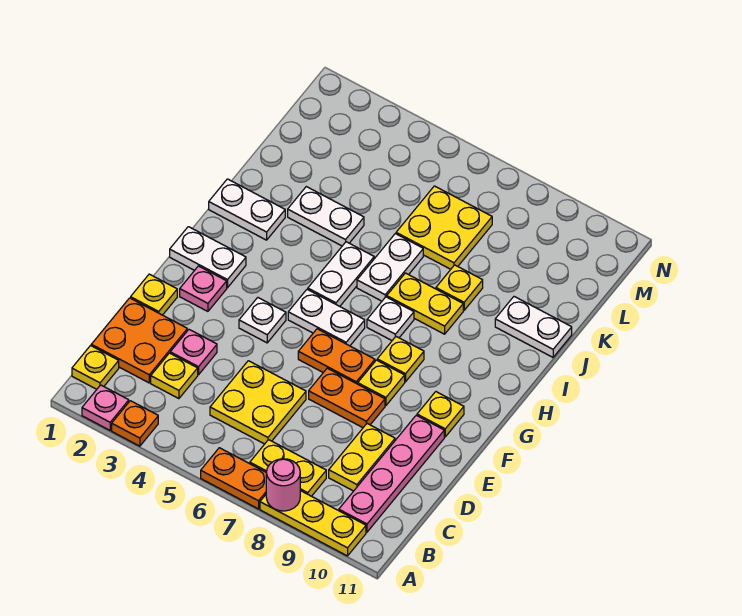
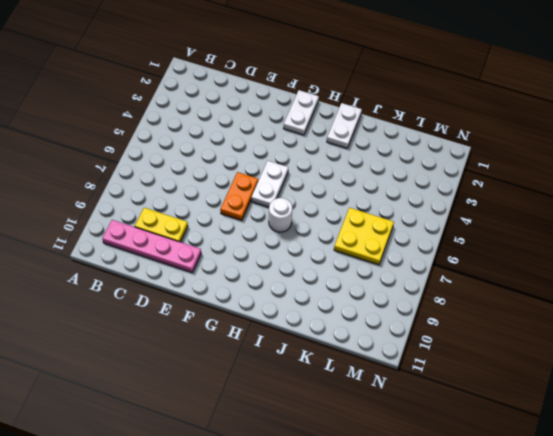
white round brick H7 level 1 -> white plate H7 level 1
none -> pink plate A2 level 1
none -> orange plate A3 level 1
none -> orange plate A6:A7 level 1
none -> yellow plate A8:A10 level 1

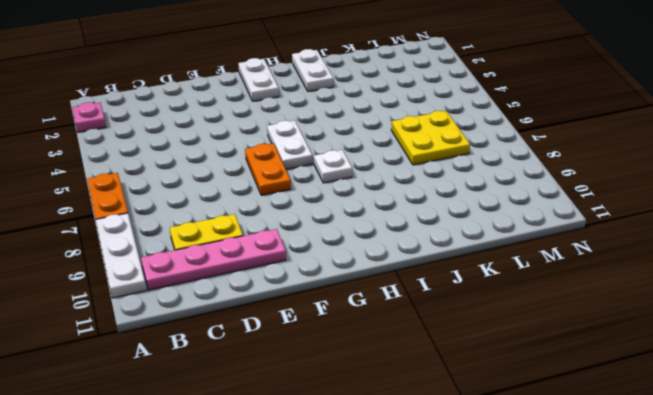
white plate A8:A10 level 1 -> yellow plate A8:A10 level 1
none -> orange plate A3 level 1
none -> yellow plate B1 level 1
none -> yellow plate B7:B8 level 1
none -> orange plate C1:D2 level 1

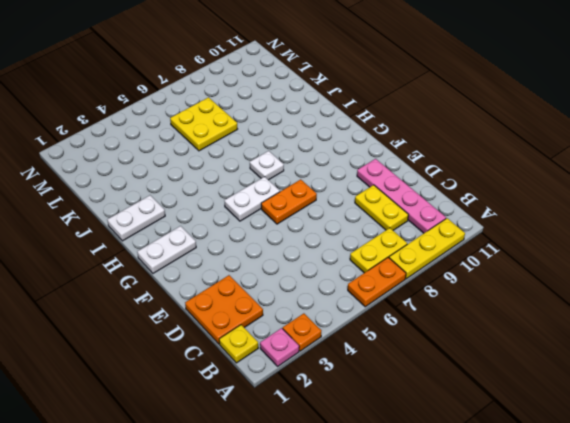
none -> yellow plate C3 level 1
none -> yellow plate C5:D6 level 1
none -> pink plate D3 level 1
none -> yellow plate E1 level 1

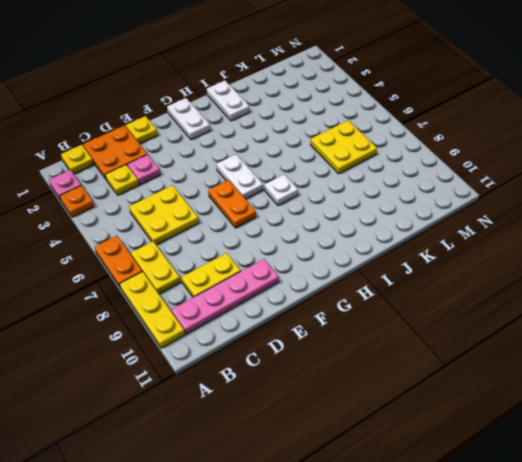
none -> orange plate E7:E8 level 1
none -> pink plate F2 level 1
none -> white plate F4 level 1
none -> yellow plate F8 level 1

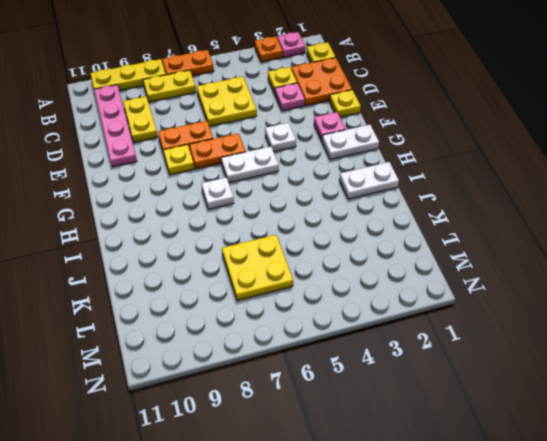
none -> yellow plate F10 level 1
none -> yellow plate G8 level 1
none -> white plate H5:I5 level 1
none -> white plate I6:J6 level 1

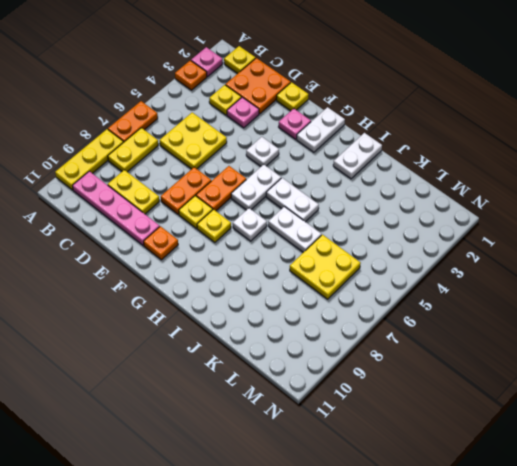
orange plate F10 level 1 -> yellow plate F10 level 1
none -> yellow plate I7:I8 level 1
none -> white plate J3:J4 level 1
none -> yellow plate J8 level 1
none -> white plate J10:J11 level 1

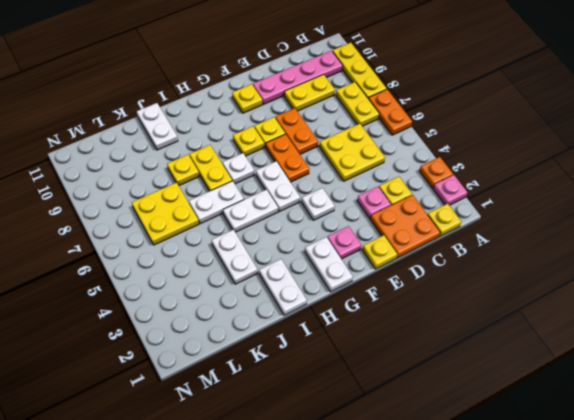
none -> pink round brick A8 level 2

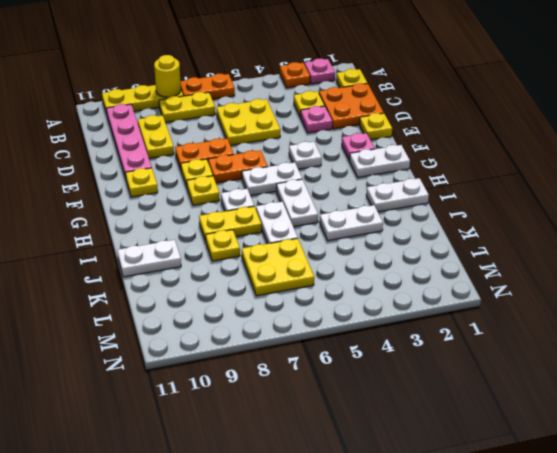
yellow round brick A8 level 2 -> pink round brick A8 level 2

